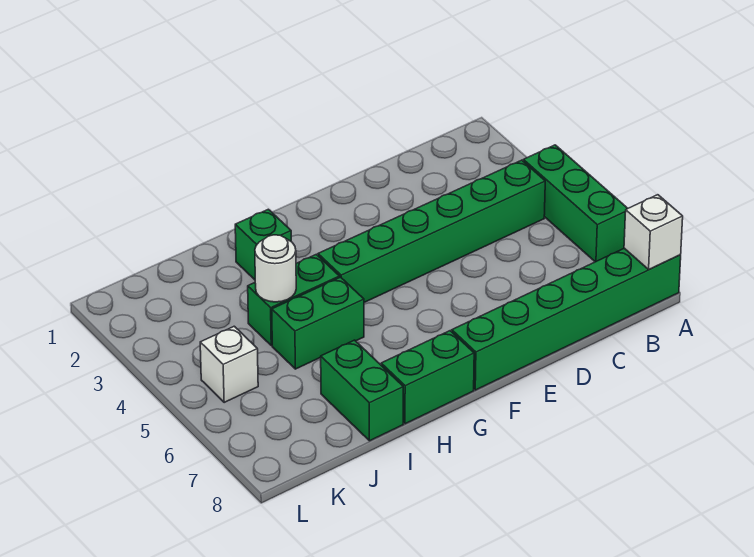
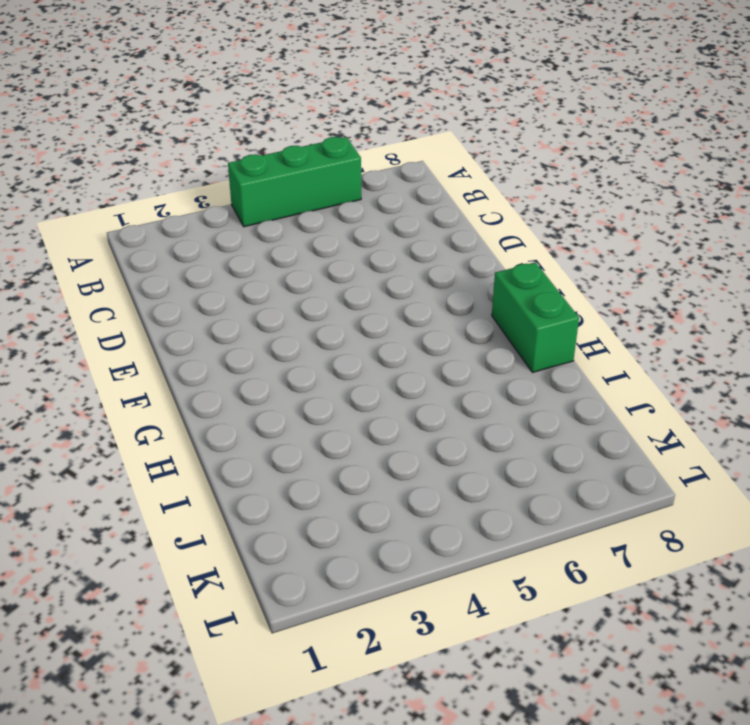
none -> green brick A8:F8 level 1
none -> green brick B4:G4 level 1

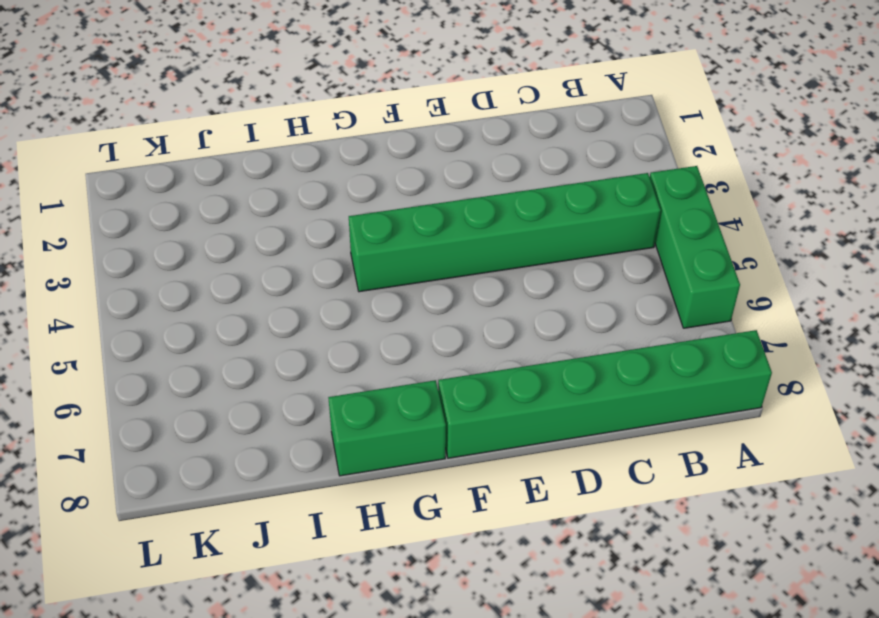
none -> green brick H2 level 1
none -> green brick H4:I4 level 1

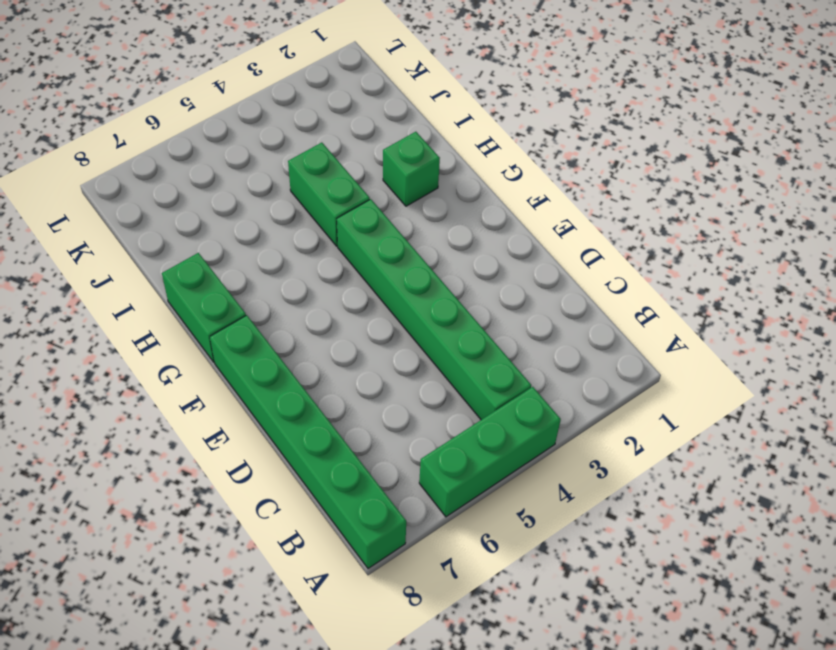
none -> green brick H5:I5 level 1
none -> green brick I7:I8 level 1

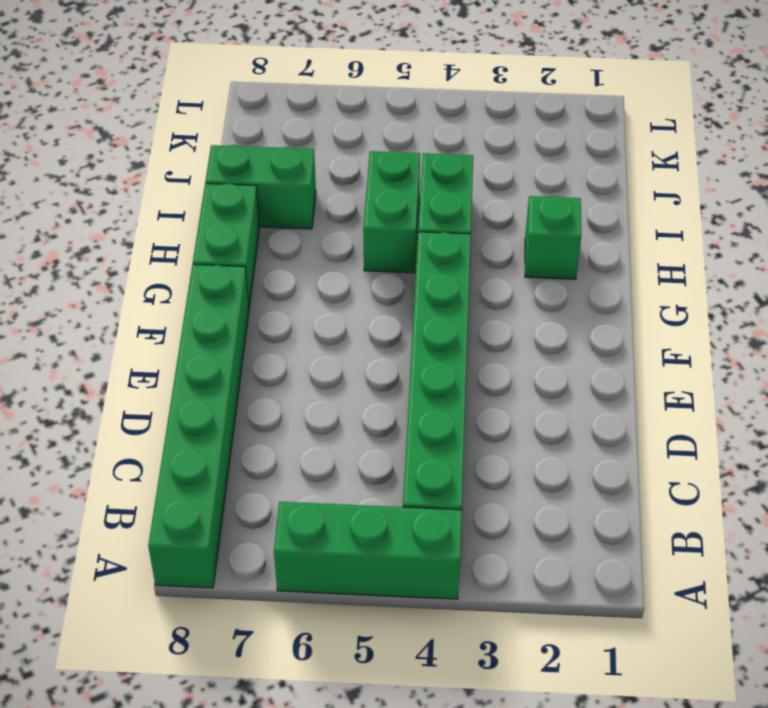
none -> white brick K5 level 1
none -> white brick A8 level 2

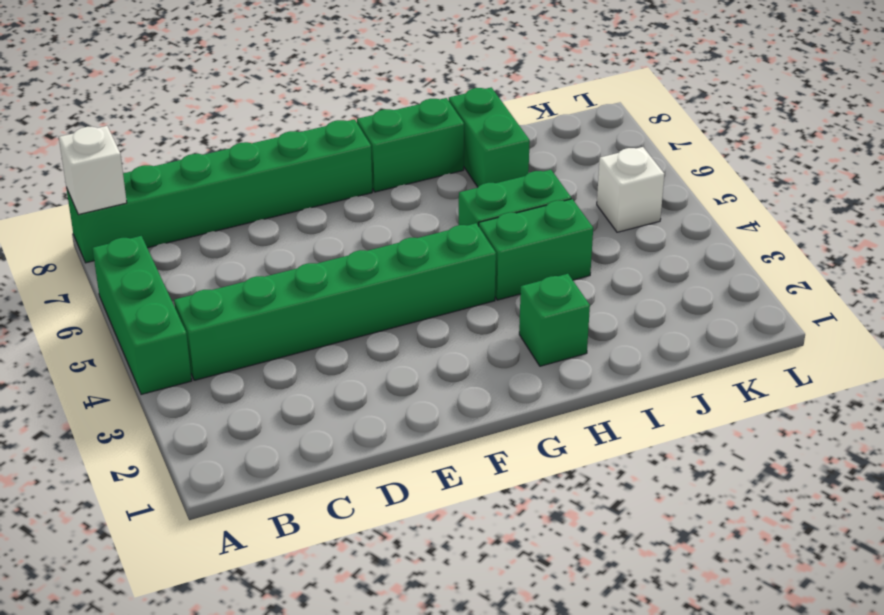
none -> white round brick I4 level 2

